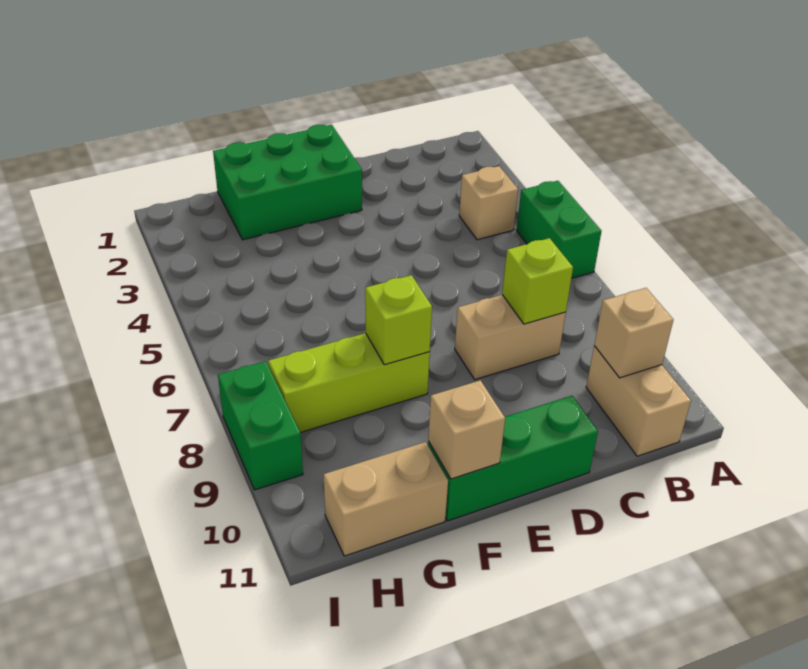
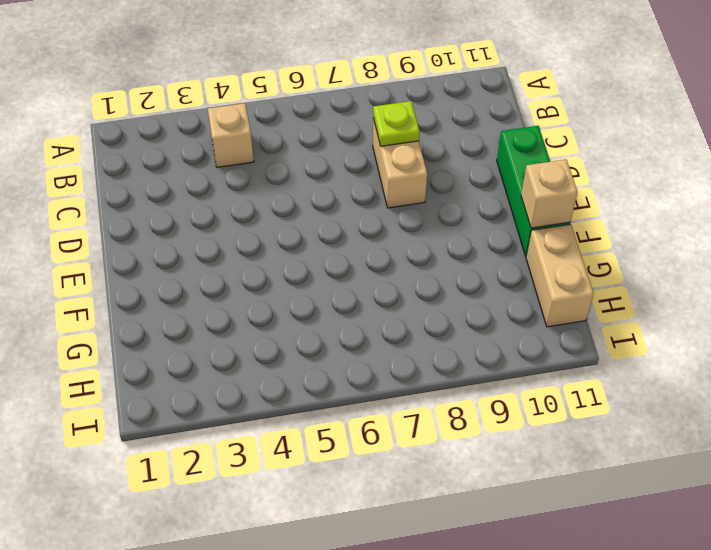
lime plate C8 level 2 -> lime brick C8 level 2
none -> green brick A5:A6 level 1
none -> tan brick B10:B11 level 1
none -> green brick E1:G2 level 1

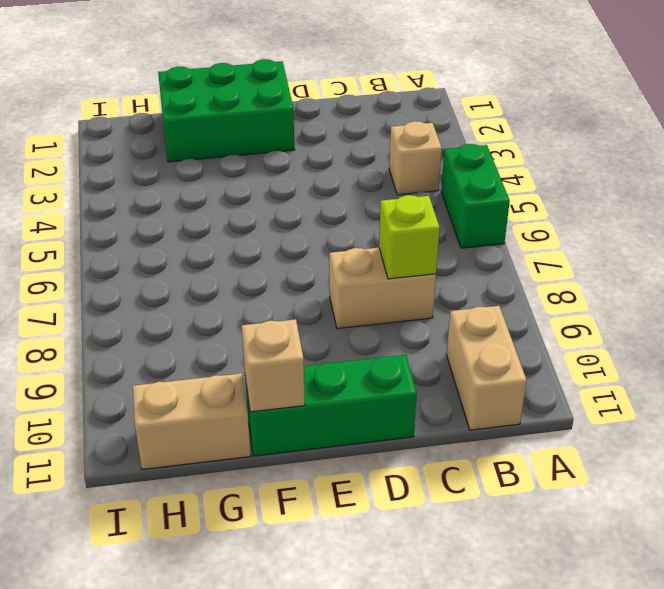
none -> lime brick F8:H8 level 1
none -> green brick I8:I9 level 1
none -> tan brick B10 level 2

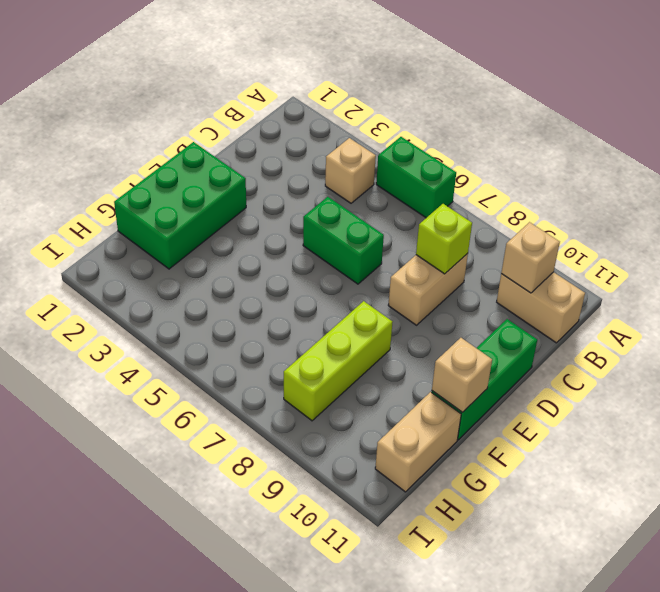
green brick D5:D6 level 1 -> green brick I8:I9 level 1
none -> lime brick F8 level 2

